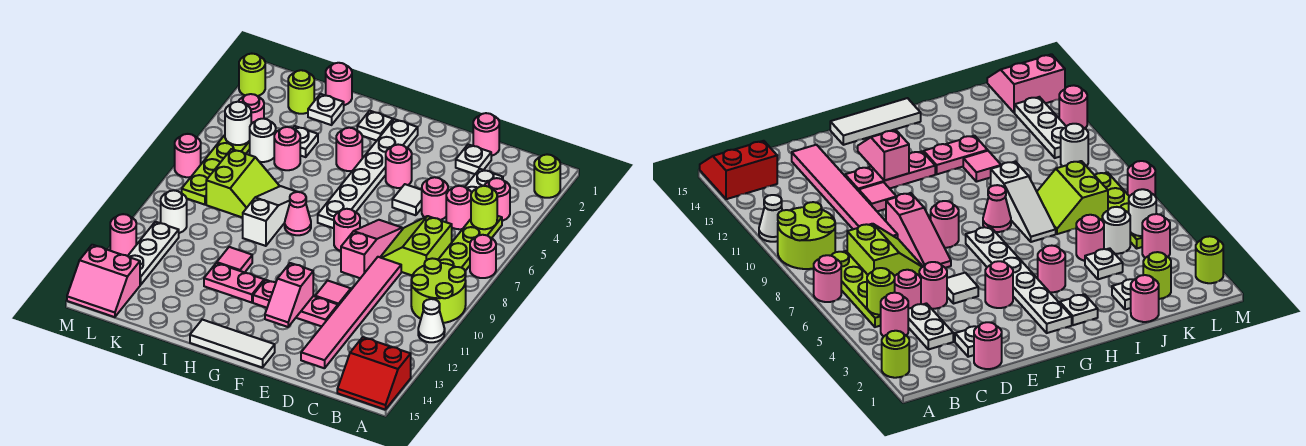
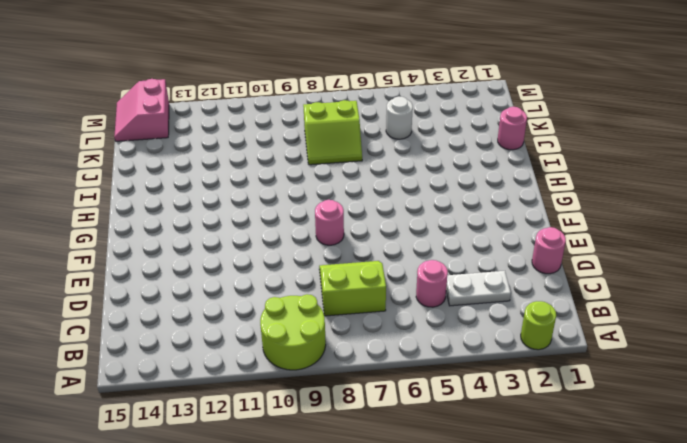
none -> pink round brick A7 level 1
none -> white cone A11 level 1
none -> red slope A14:B15 level 1 top 14
none -> pink round brick B4 level 1

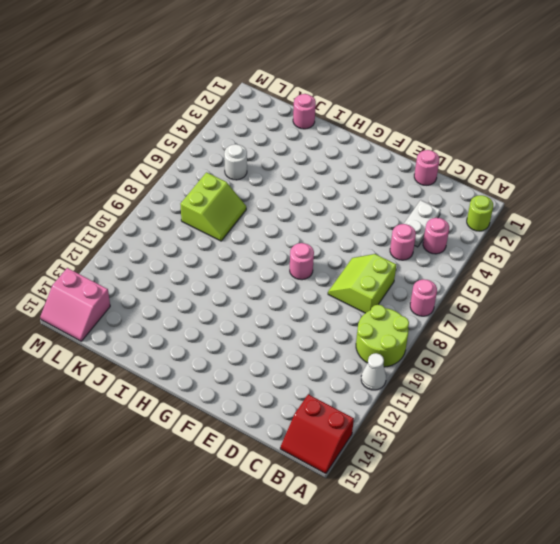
none -> lime plate B5:B8 level 1
none -> white plate D2 level 1
none -> pink round brick D5 level 1
none -> pink tile D9:D14 level 1

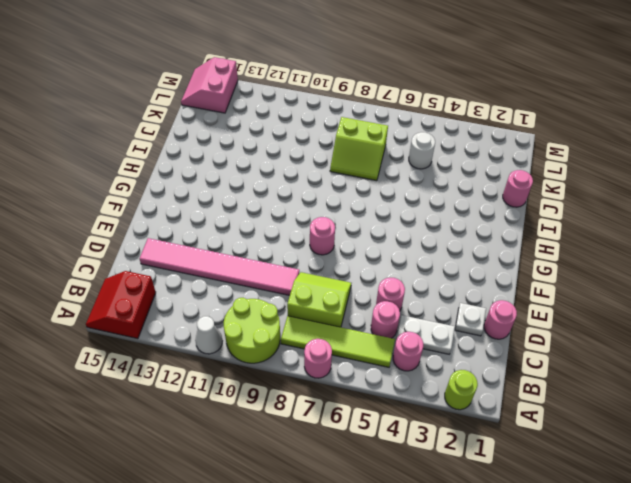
lime tile B5:B8 level 1 -> lime plate B5:B8 level 1
none -> white tile E5 level 1
none -> pink slope E7:E9 level 1 top 9
none -> pink tile E11 level 1
none -> pink plate E12:G12 level 1

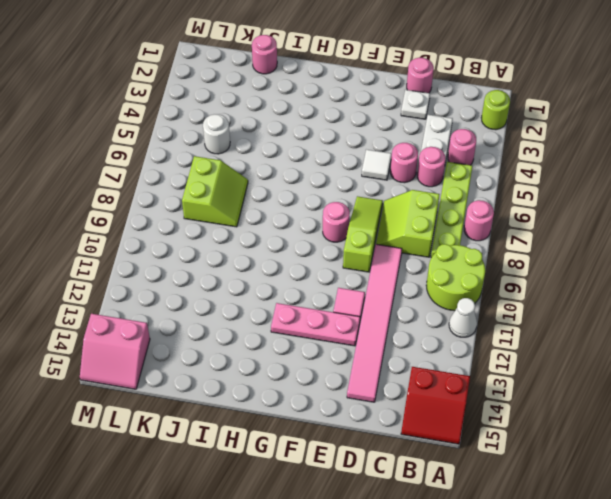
lime slope E7:E9 level 1 top 9 -> pink slope E7:E9 level 1 top 9
none -> pink round brick F4 level 1
none -> white tile F15:H15 level 1
none -> white plate G2:G7 level 1
none -> white plate H2 level 1

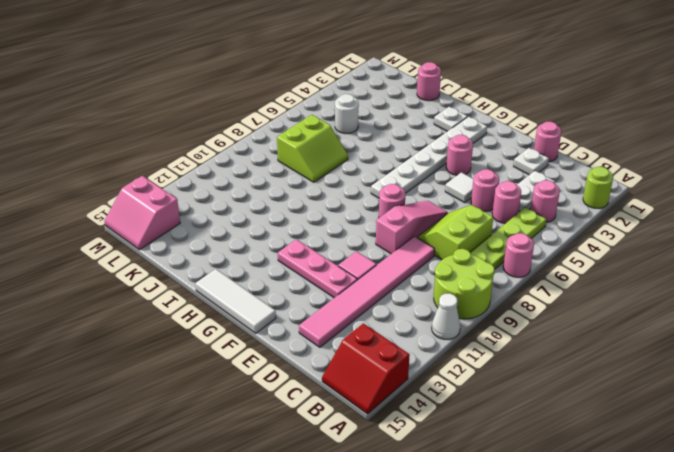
none -> pink round brick H4 level 1
none -> pink cone H8 level 1
none -> pink plate H12:I12 level 1
none -> white slope I7:I9 level 1 top 9

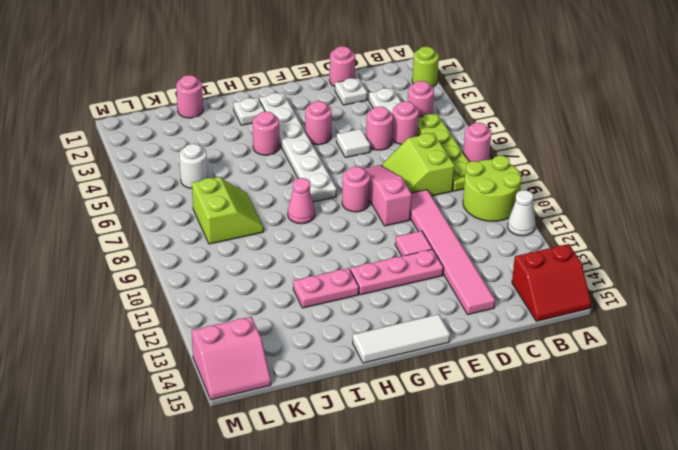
none -> white slope I7:I9 level 1 top 9
none -> pink tile I11 level 1
none -> white plate J2 level 1
none -> white plate J4 level 1

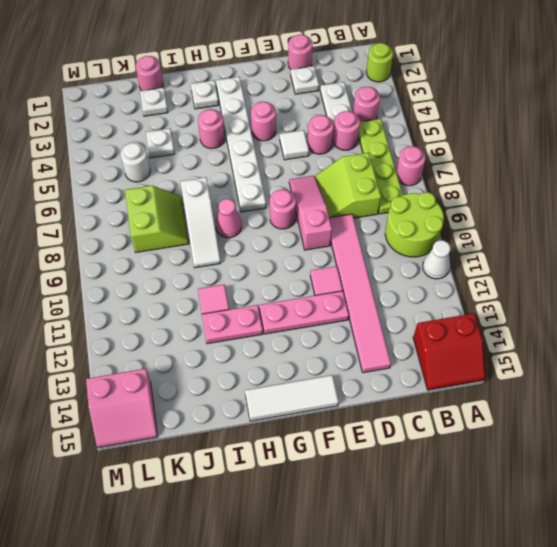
white slope I7:I9 level 1 top 7 -> white slope I7:I9 level 1 top 9
none -> pink round brick J5 level 1
none -> lime round brick K2 level 1
none -> pink round brick L4 level 1
none -> lime plate L5:L8 level 1

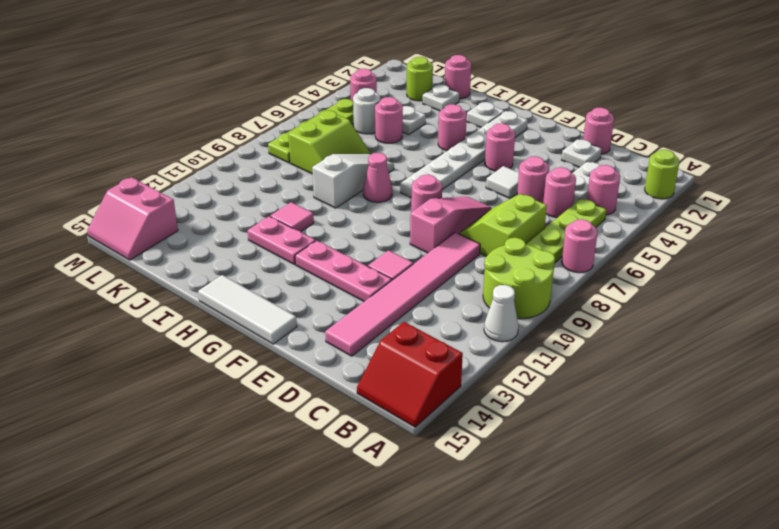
none -> white round brick L10 level 1
none -> white plate L11:L13 level 1
none -> lime round brick M2 level 1
none -> pink round brick M7 level 1

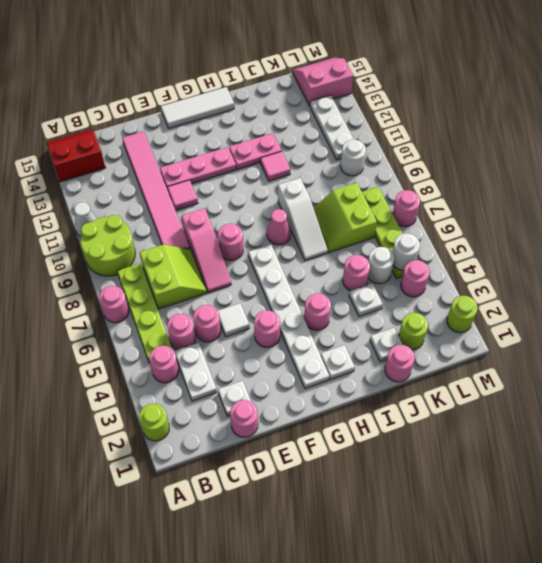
none -> pink round brick M12 level 1
none -> lime round brick B5 level 2
none -> pink slope F12:F13 level 2 top 12

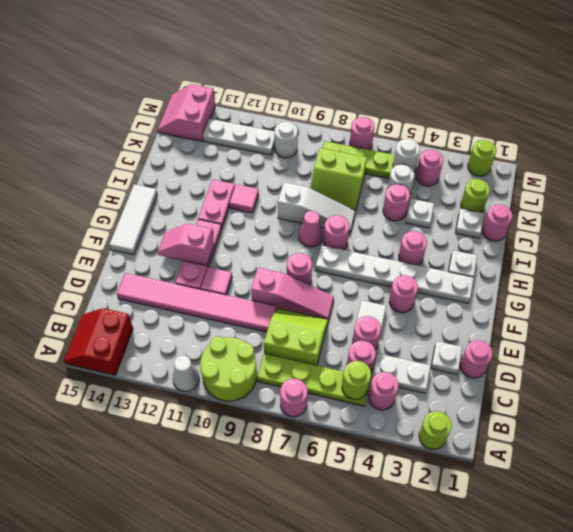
pink round brick H7 level 1 -> pink round brick M12 level 1

